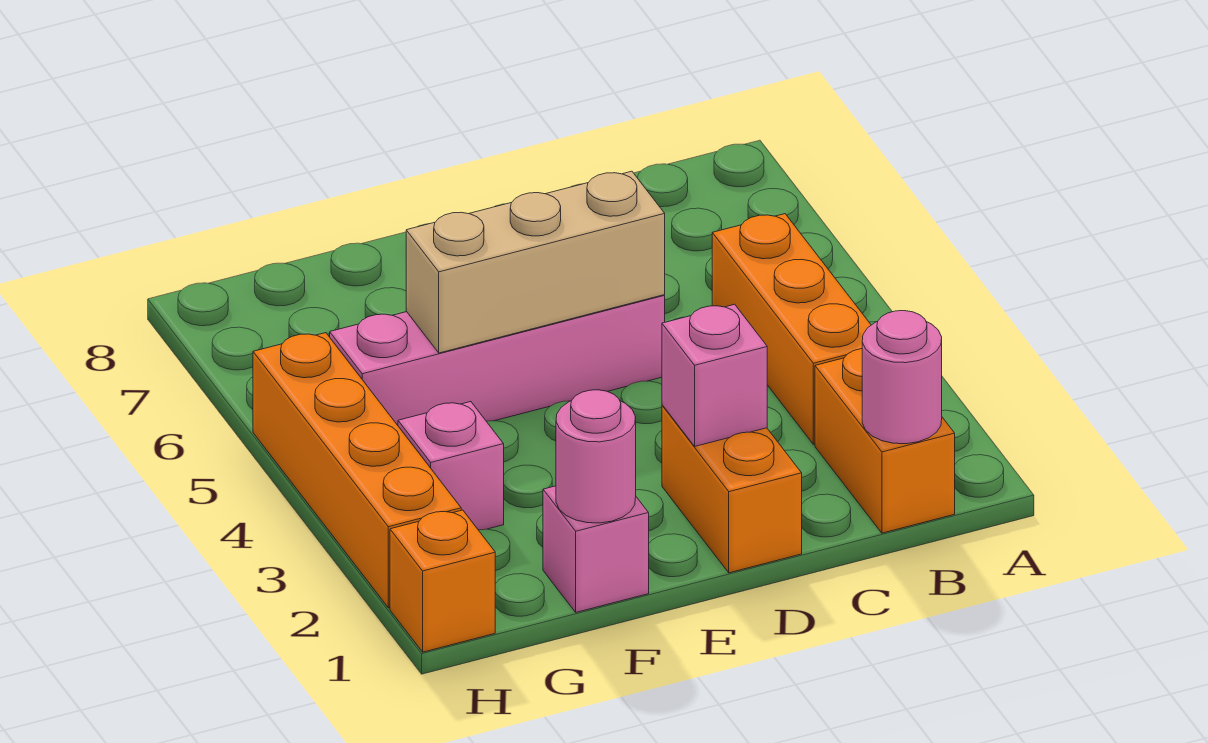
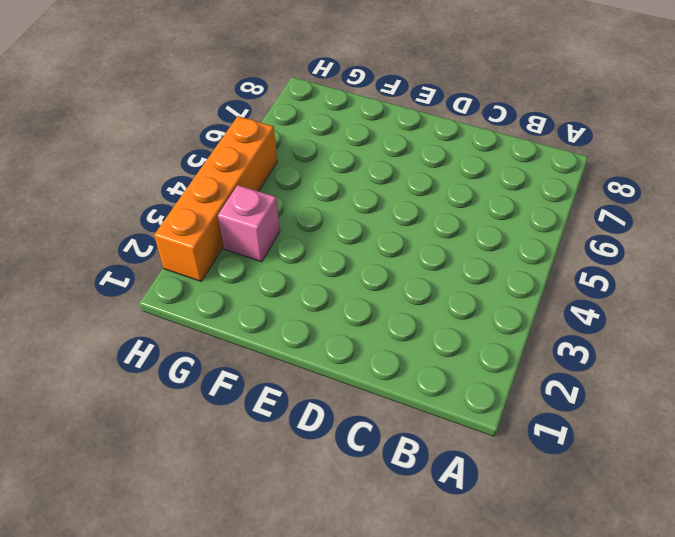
none -> orange brick B1:B2 level 1
none -> orange brick B3:B5 level 1
none -> orange brick D1:D2 level 1

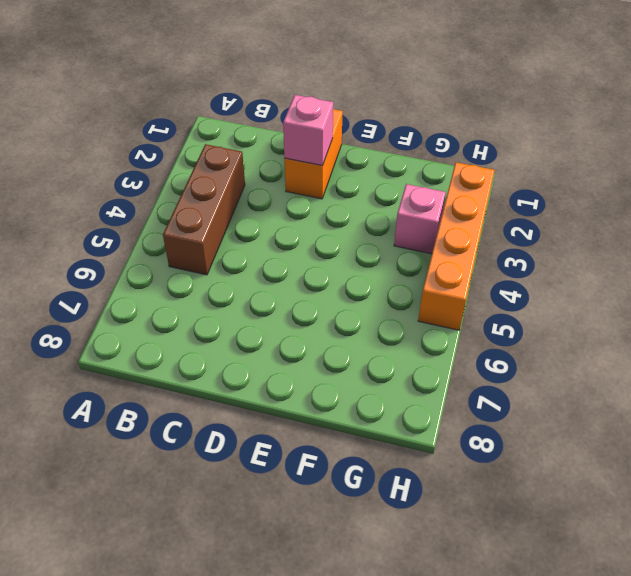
brown brick B3:B5 level 1 -> orange brick B3:B5 level 1
none -> orange brick B1:B2 level 1
none -> pink brick D5:G5 level 1
none -> pink brick F1 level 1

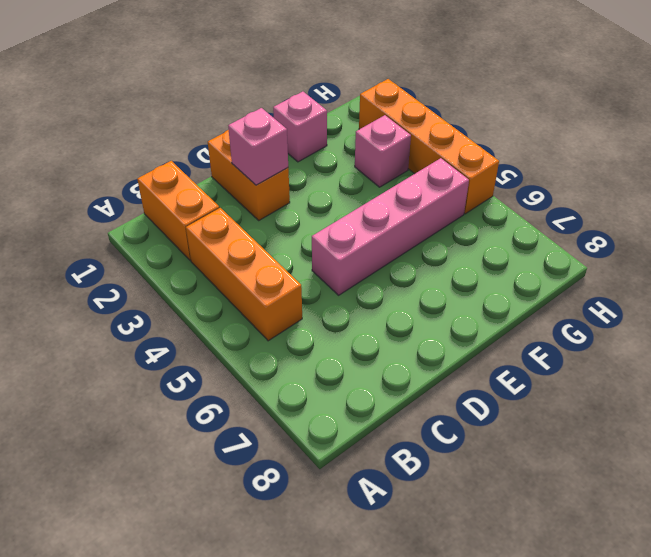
none -> orange brick H1 level 1
none -> pink round brick B1 level 2
none -> tan brick D5:F5 level 2

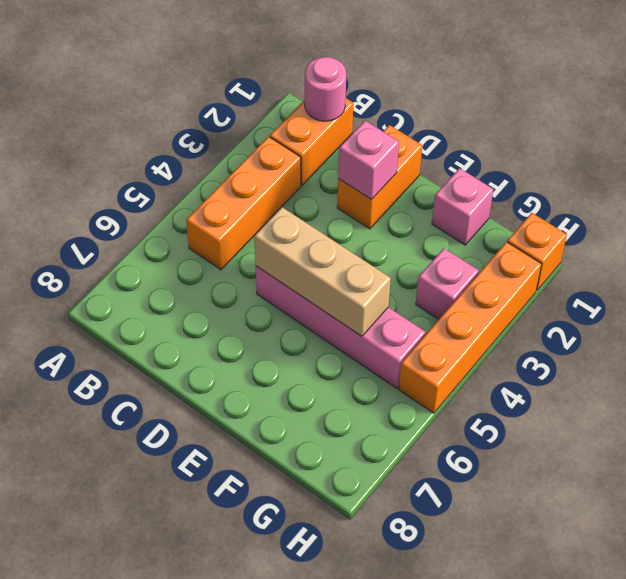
none -> pink round brick F1 level 2

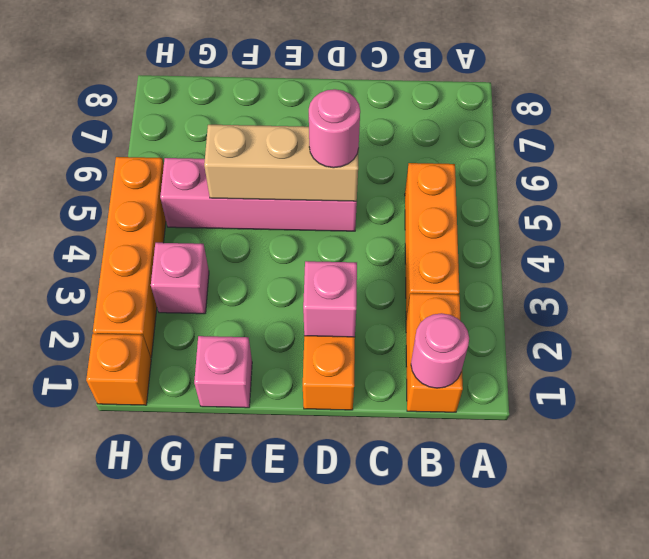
pink round brick D5 level 3 -> pink round brick F1 level 2

